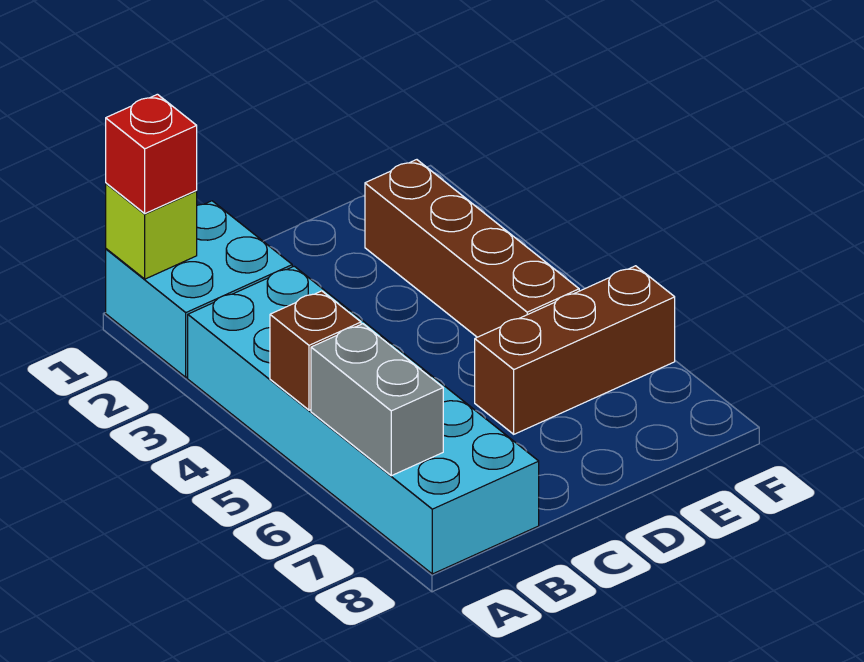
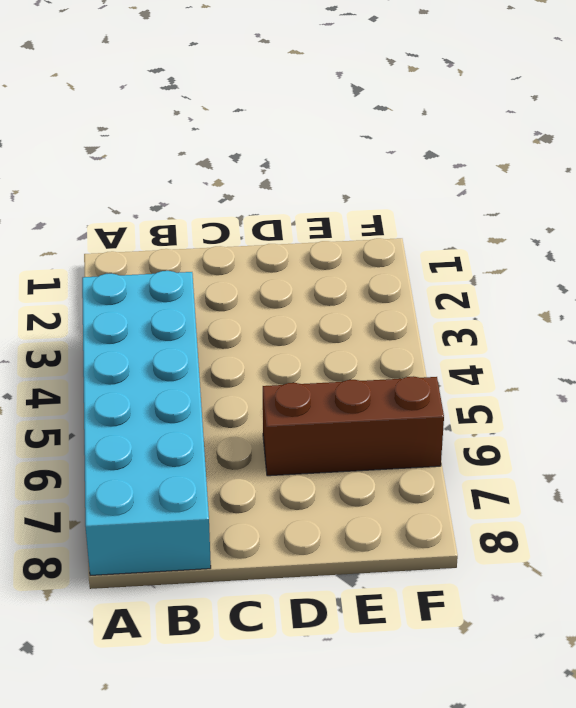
none -> cyan brick A1:B2 level 1
none -> brown brick E2:E5 level 1

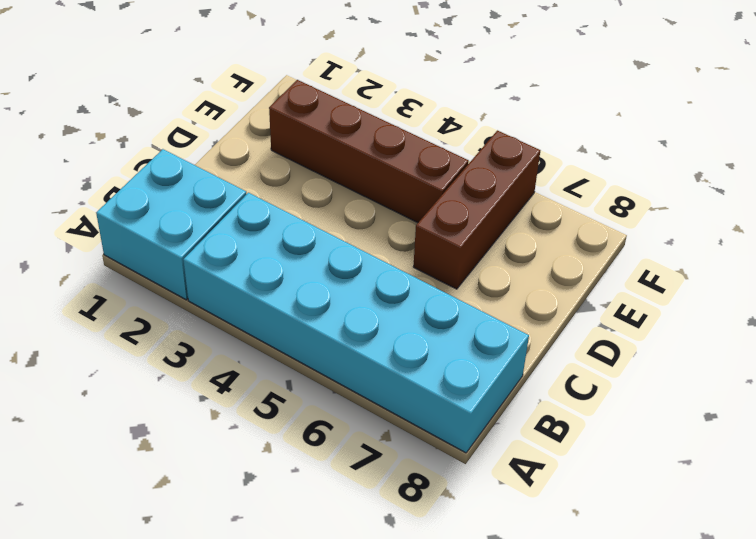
none -> lime brick A1 level 2
none -> brown brick A5 level 2

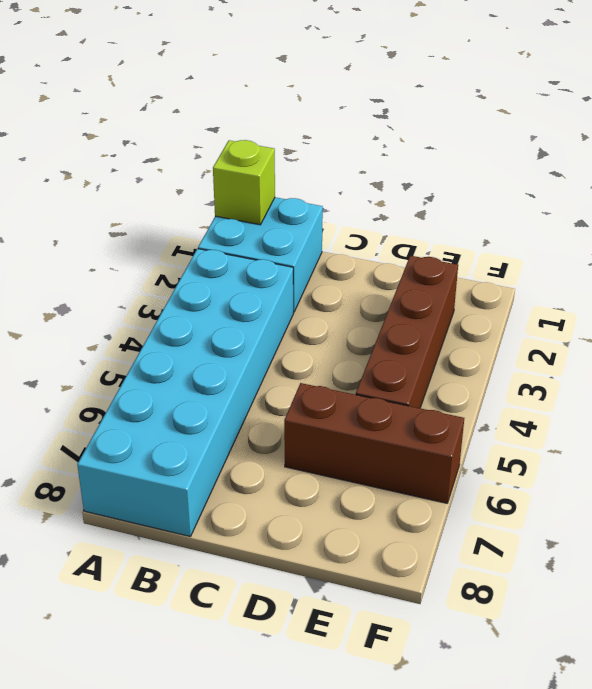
none -> brown brick A5 level 2
none -> grey brick A6:A7 level 2

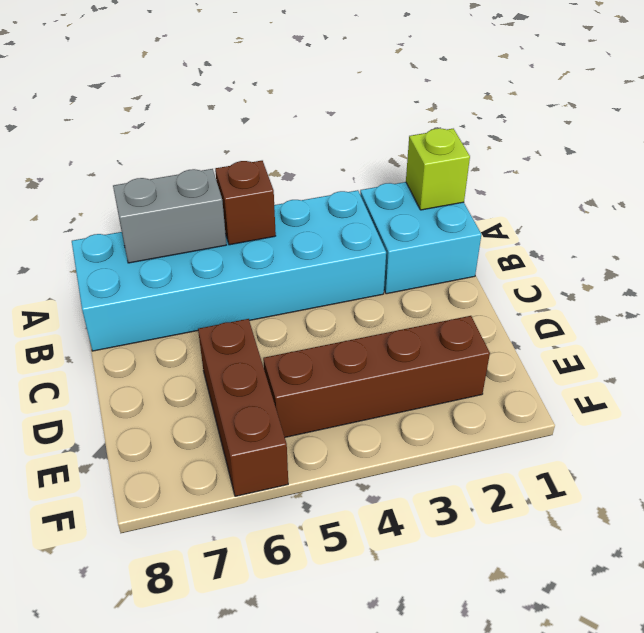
none -> red brick A1 level 3

